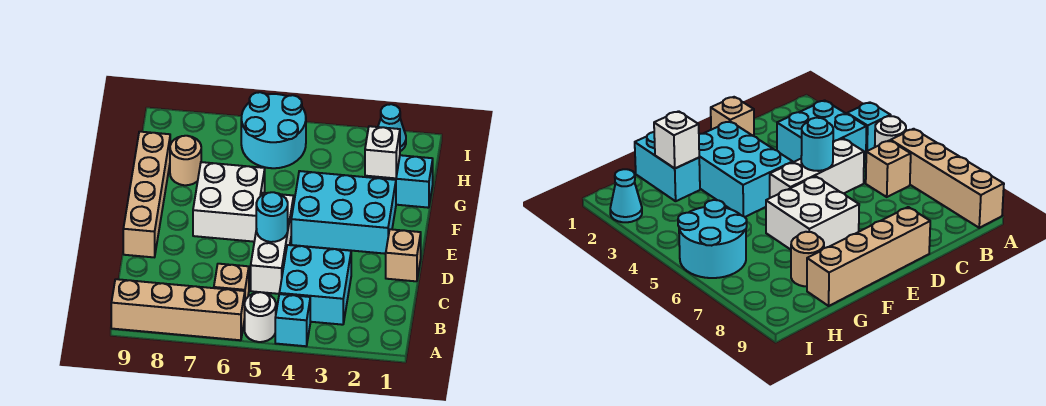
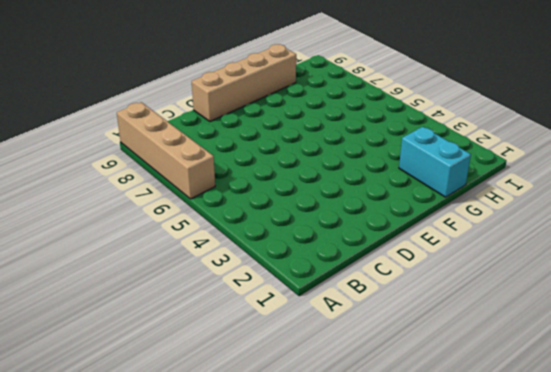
none -> cyan brick A4 level 1
none -> white round brick A5 level 1
none -> cyan brick B3:C4 level 1

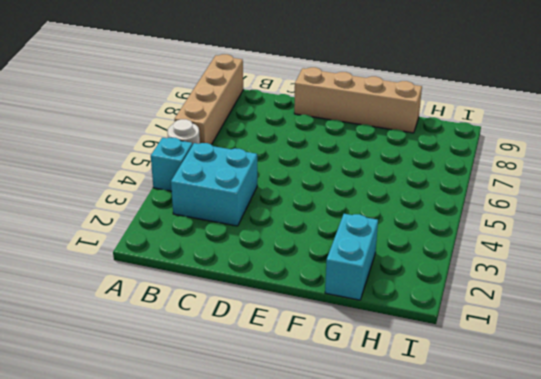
none -> tan brick B6 level 1
none -> white brick C5:E5 level 1
none -> tan brick D1 level 1

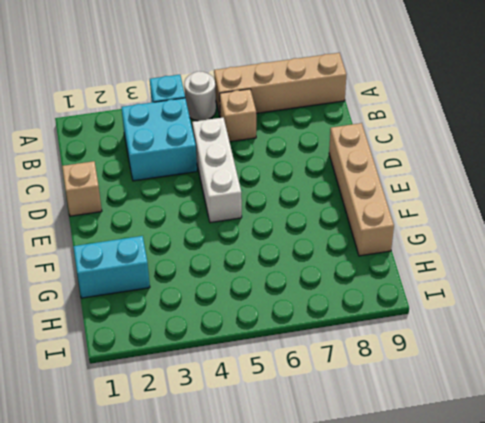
none -> cyan brick E2:F4 level 1
none -> white brick E6:F7 level 1
none -> tan round brick G8 level 1

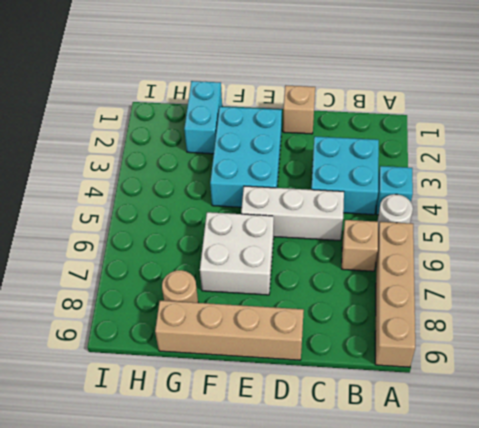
none -> cyan round brick H5:I6 level 1
none -> cyan cone I2 level 1
none -> cyan round brick D5 level 2

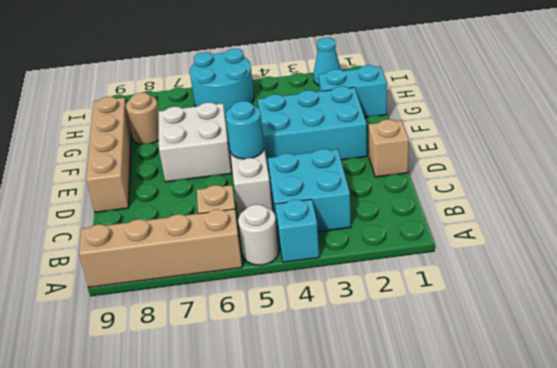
none -> white brick G2 level 2

